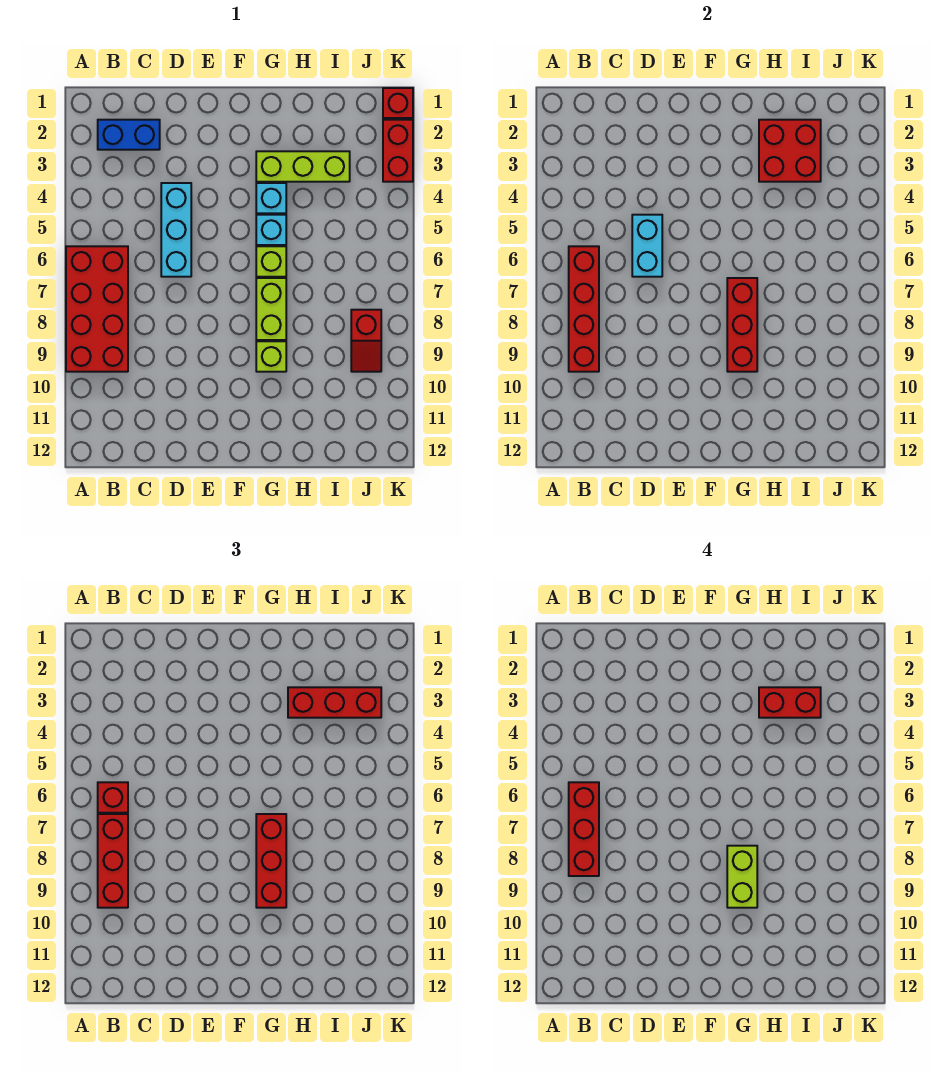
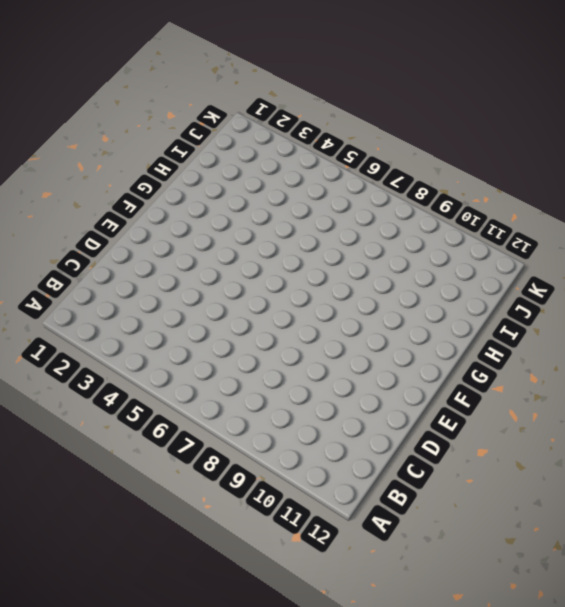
none -> red brick A6:B9 level 1
none -> blue brick B2:C2 level 1
none -> cyan brick D4:D6 level 1

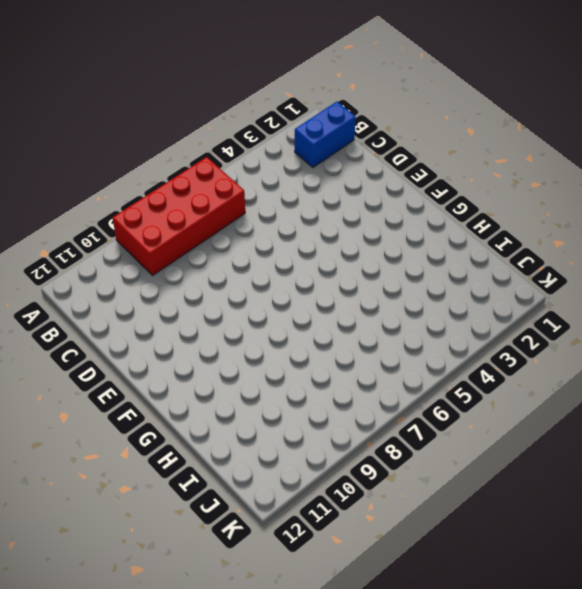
blue brick B1:B2 level 1 -> blue brick B2:C2 level 1
none -> cyan brick D4:D6 level 1
none -> lime brick G3:I3 level 1
none -> cyan brick G4 level 1

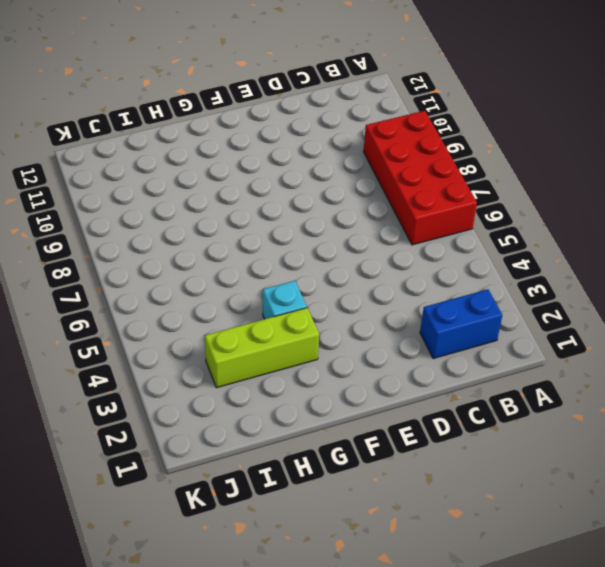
none -> cyan brick D4:D6 level 1
none -> cyan brick G5 level 1
none -> lime brick G6 level 1

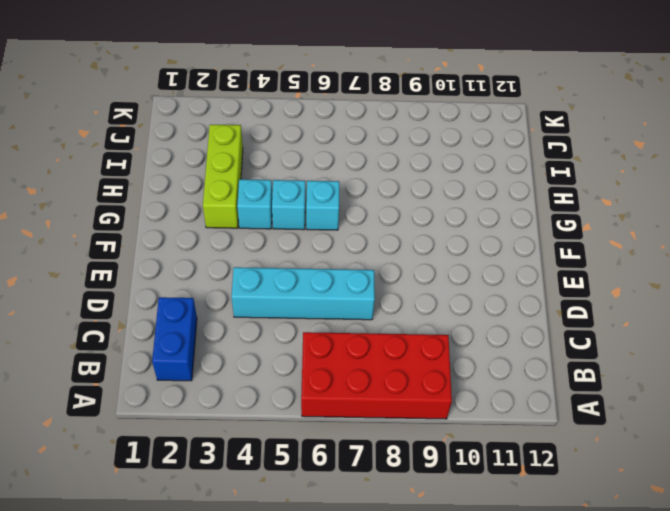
cyan brick D4:D7 level 1 -> cyan brick D4:D6 level 1
cyan brick G6 level 1 -> lime brick G6 level 1
none -> lime brick G7:G8 level 1
none -> lime brick G9 level 1
none -> red slope J8:J9 level 1 top 8

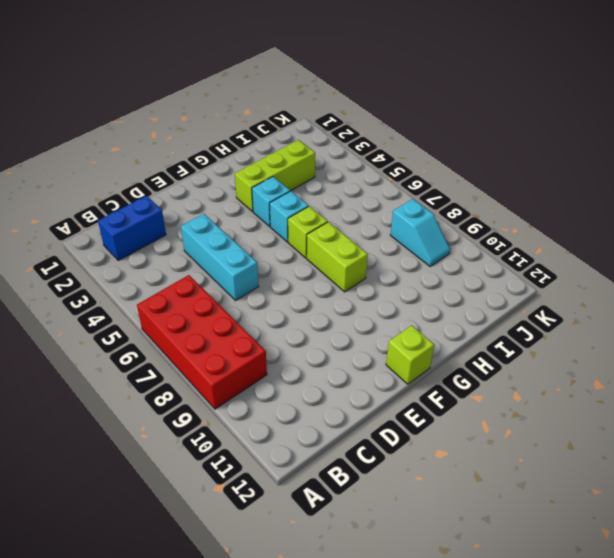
lime brick F12 level 1 -> lime brick G9 level 1
cyan slope J8:J9 level 1 top 8 -> red slope J8:J9 level 1 top 8
none -> red brick K1 level 1
none -> red brick K2:K3 level 1
none -> red brick B6:B9 level 2

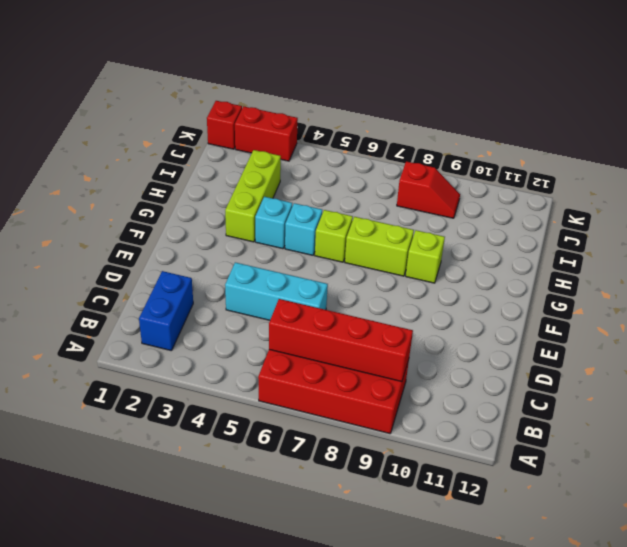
none -> cyan brick D5:D6 level 2
none -> red brick G7:G9 level 2
none -> red brick H2:I3 level 2

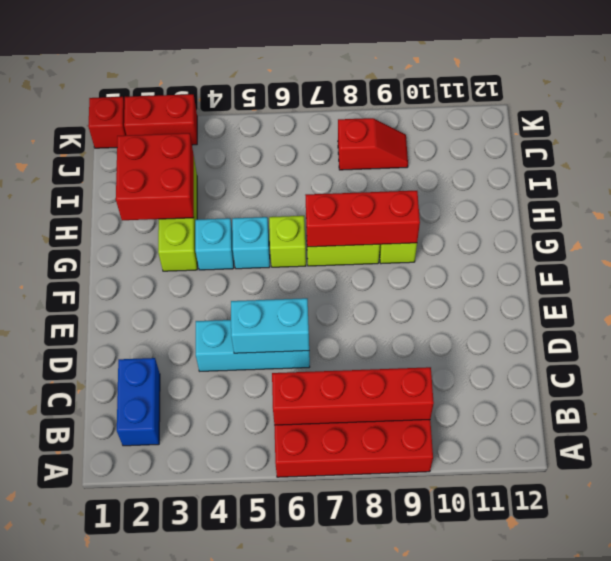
none -> red brick B6 level 3
none -> red brick B7:B9 level 3
none -> red brick G7:G9 level 3

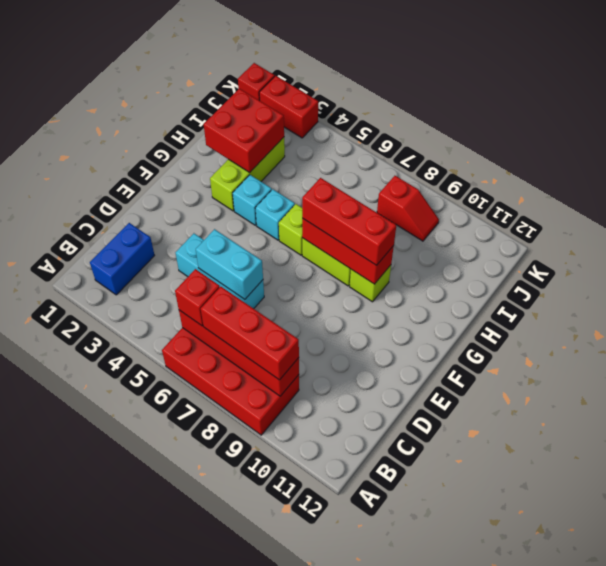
none -> red brick H3:J3 level 3
none -> red brick B6:B8 level 4
none -> lime brick G8:G9 level 4

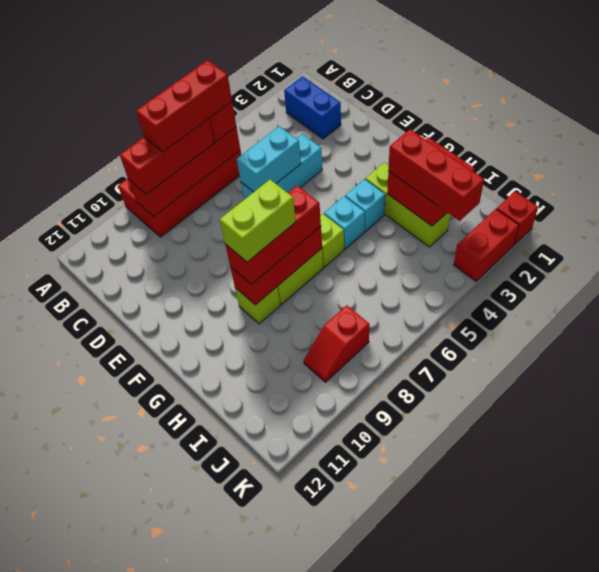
none -> red brick H3:I3 level 4

